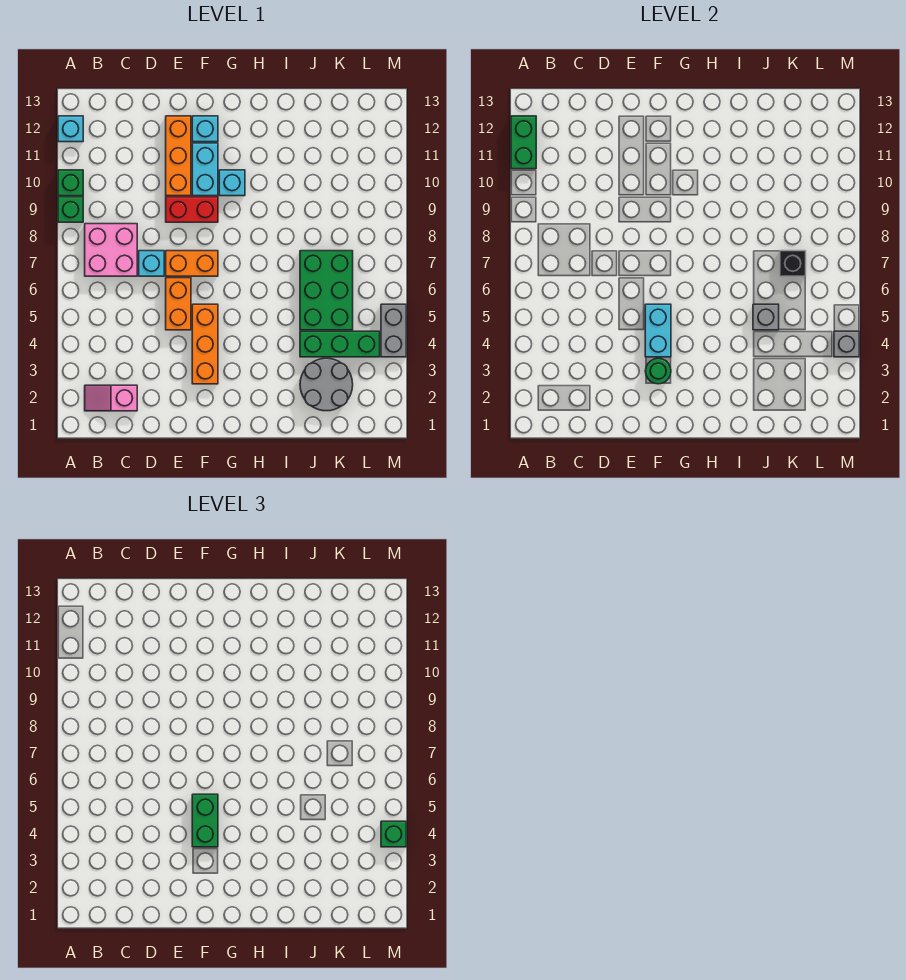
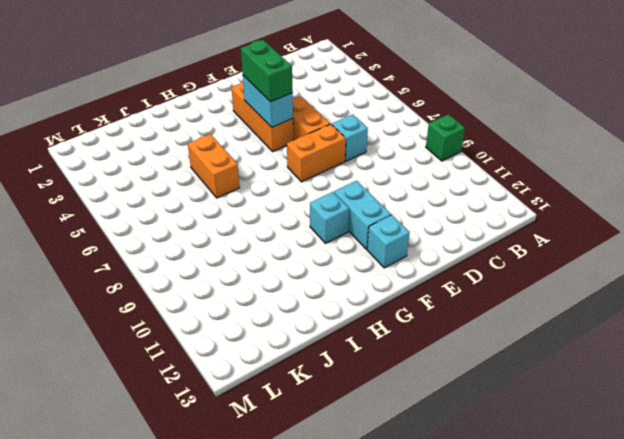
orange brick I5:I6 level 1 -> none
none -> green brick A10 level 1
none -> cyan brick A12 level 1
none -> pink slope B2:C2 level 1 top C

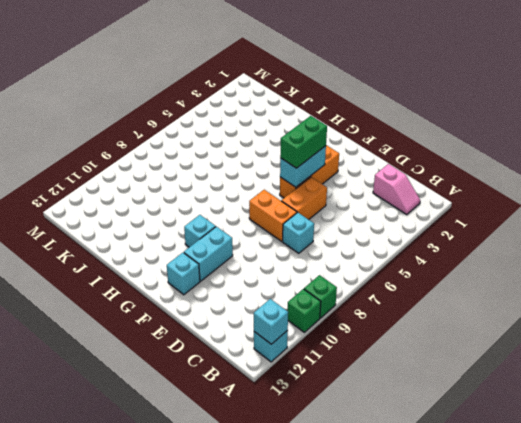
cyan brick A12 level 2 -> green brick A11:A12 level 2
none -> pink brick B7:C8 level 1
none -> red brick E9:F9 level 1
none -> orange brick E10:E12 level 1

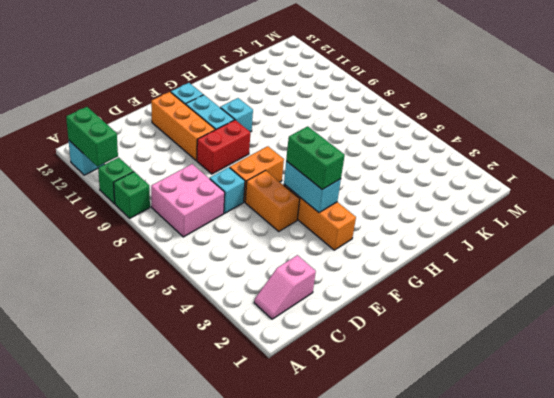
none -> grey round brick J2:K3 level 1
none -> green brick J4:L4 level 1
none -> green brick J5:K7 level 1

